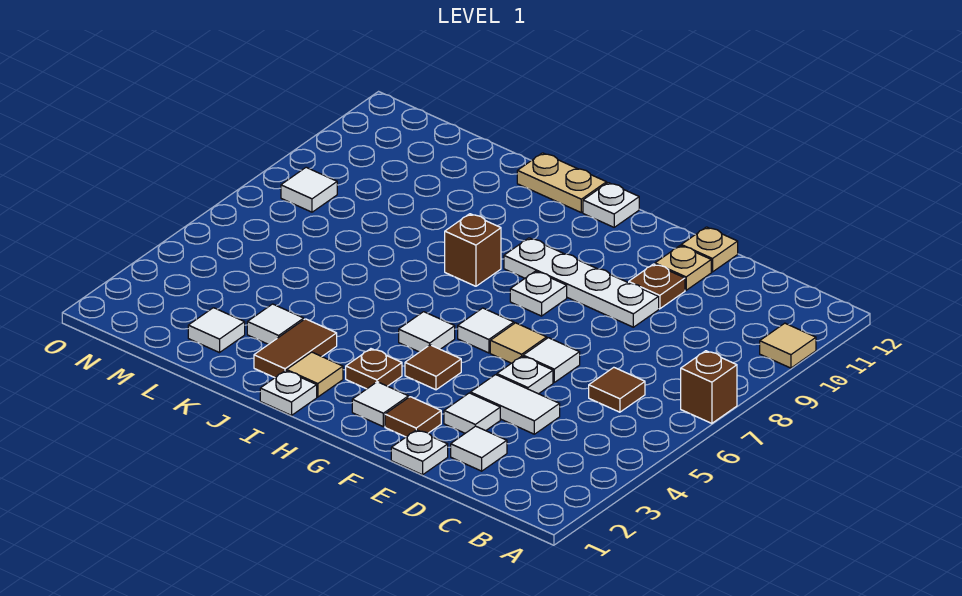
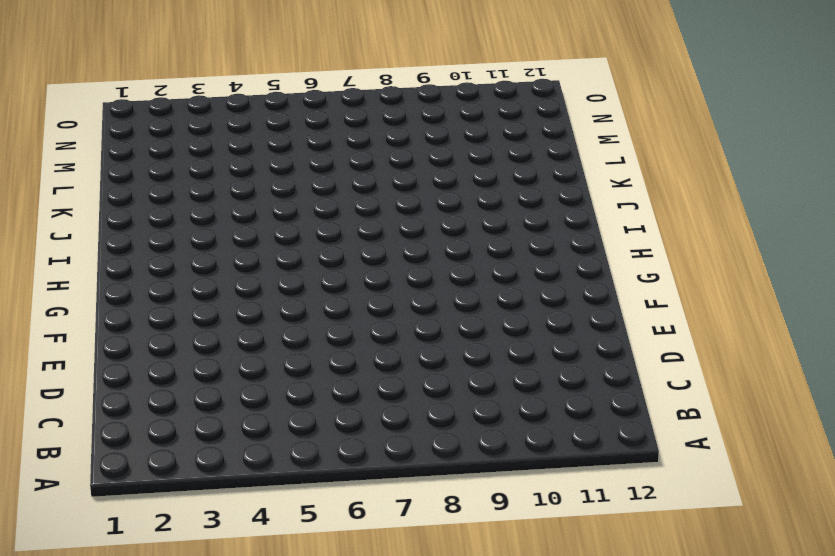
none -> brown brick A7 level 1
none -> tan tile A10 level 1
none -> brown tile C6 level 1
none -> white tile D2 level 1

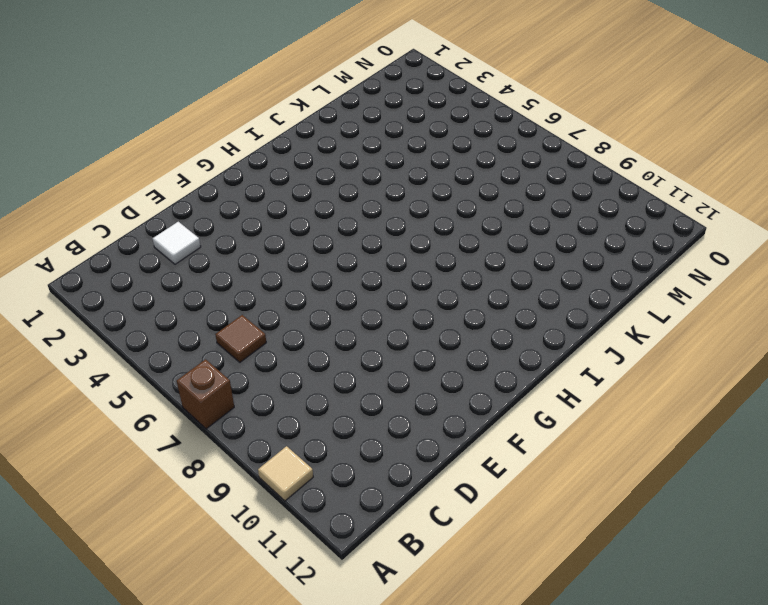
none -> white tile D4:E4 level 1
none -> white plate E1 level 1
none -> white tile E3 level 1
none -> white plate E5 level 1

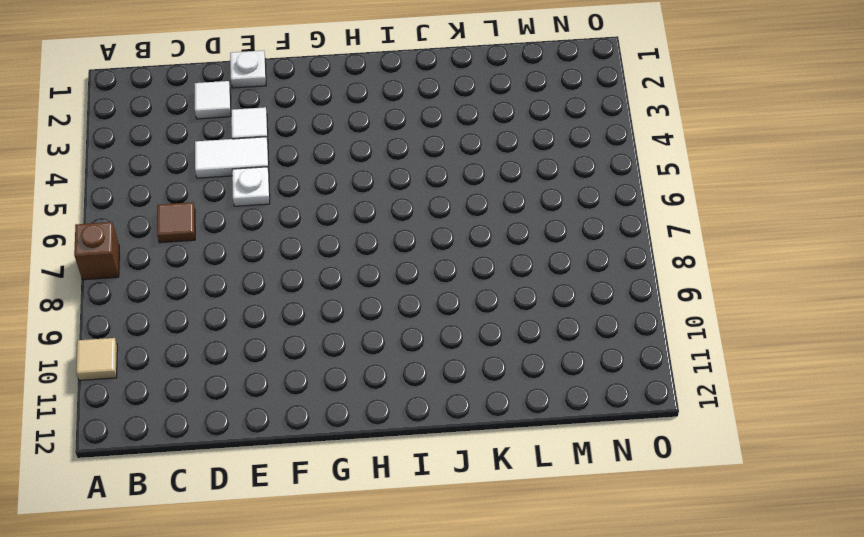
none -> white tile E6 level 1
none -> white plate E9:H9 level 1
none -> brown plate E10 level 1
none -> tan plate E11 level 1

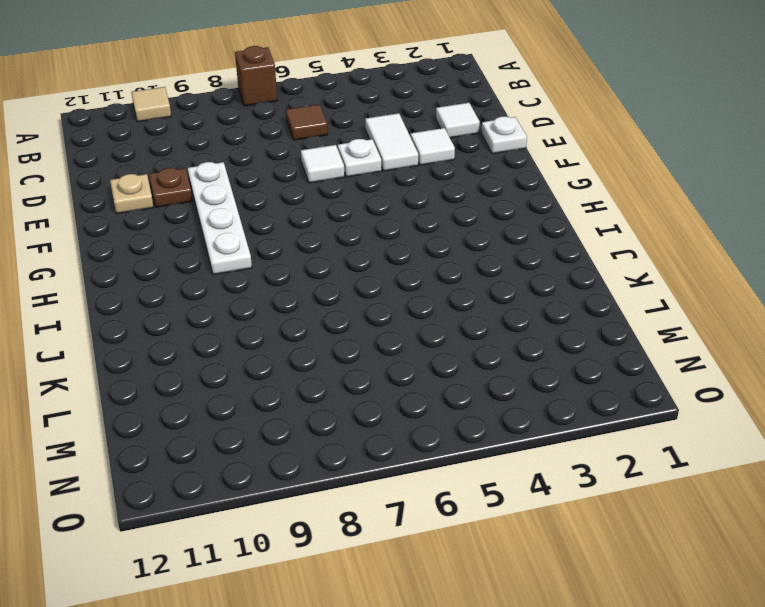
none -> tan plate E12 level 1
none -> brown tile F2 level 1
none -> tan tile F6 level 1
none -> white tile G2 level 1

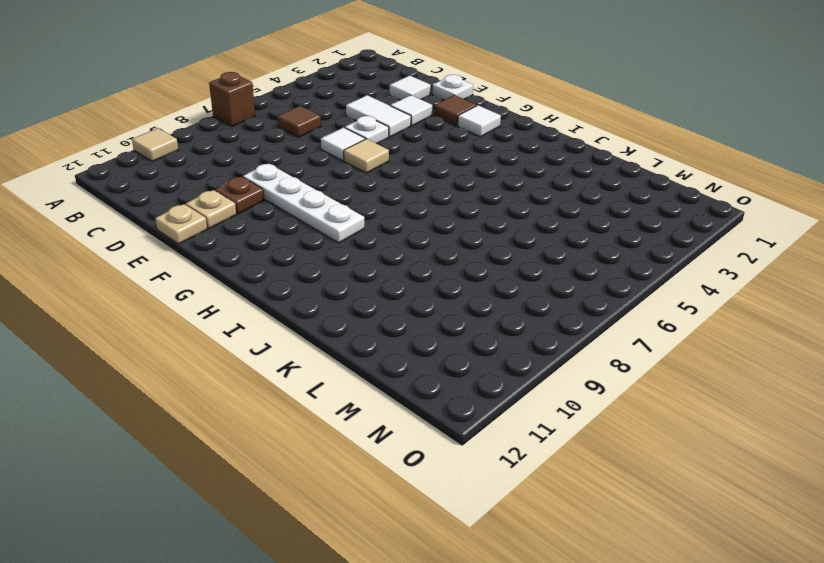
none -> brown tile G4 level 1
none -> white tile G6 level 1
none -> white plate G8 level 1
none -> brown plate H3 level 1

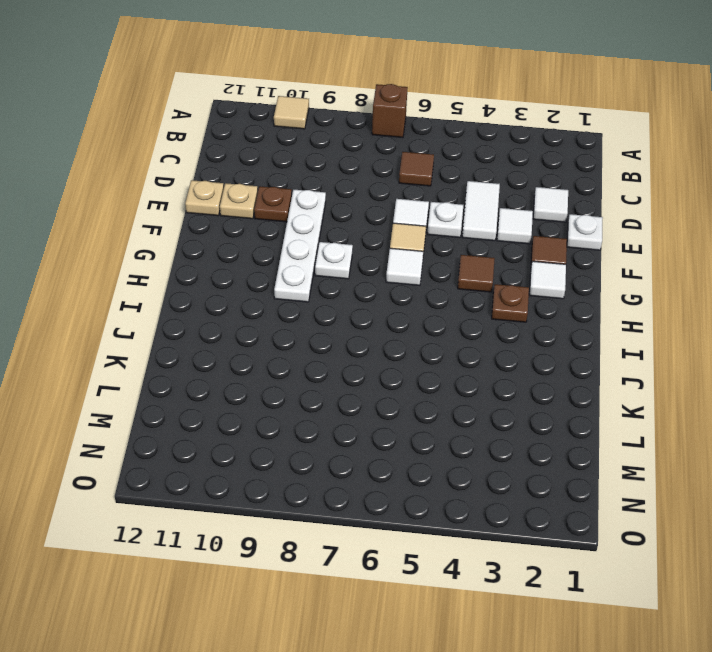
none -> white tile H5 level 1
none -> white plate H12 level 1
none -> white plate I1 level 1
none -> tan tile I2 level 1

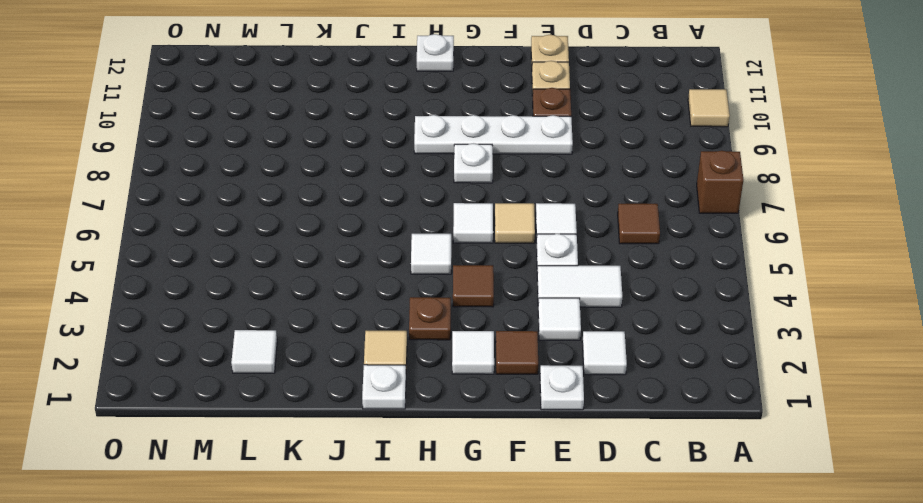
none -> brown brick I8 level 1
none -> tan plate I12:J12 level 1
none -> brown tile J2:J3 level 1
none -> white tile K3 level 1

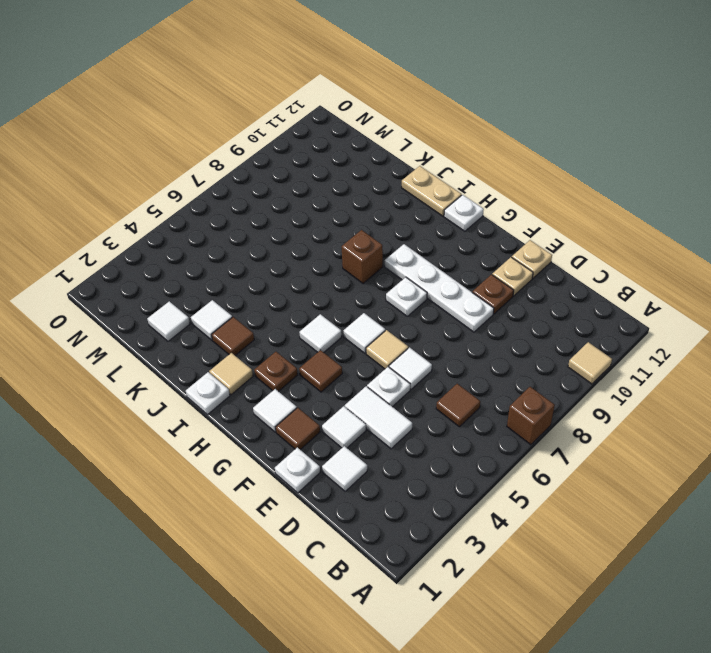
brown tile J3 level 1 -> brown tile J2:J3 level 1
none -> white tile N8 level 1

